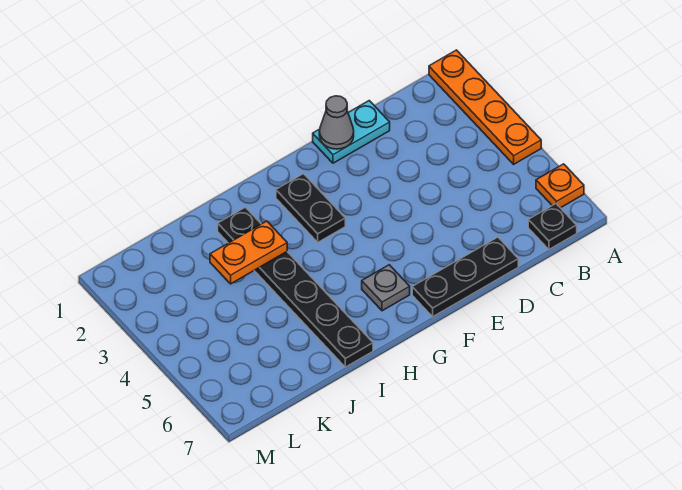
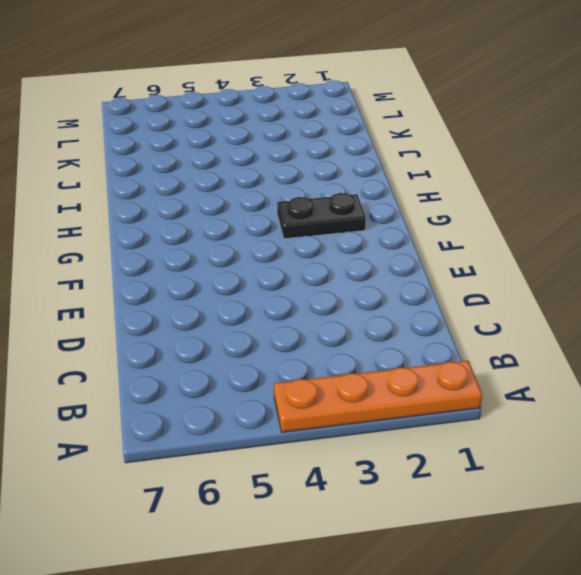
none -> orange plate A6 level 1
none -> black plate B7 level 1

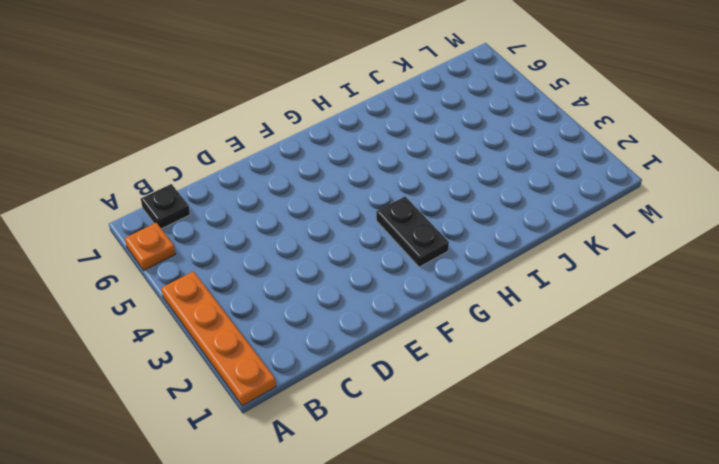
none -> cyan plate D1:E1 level 1
none -> black plate D7:F7 level 1

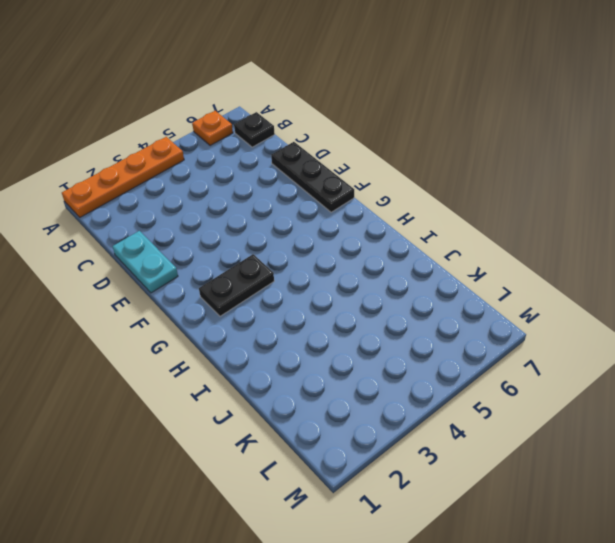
none -> grey plate G6 level 1
none -> black plate I2:I7 level 1

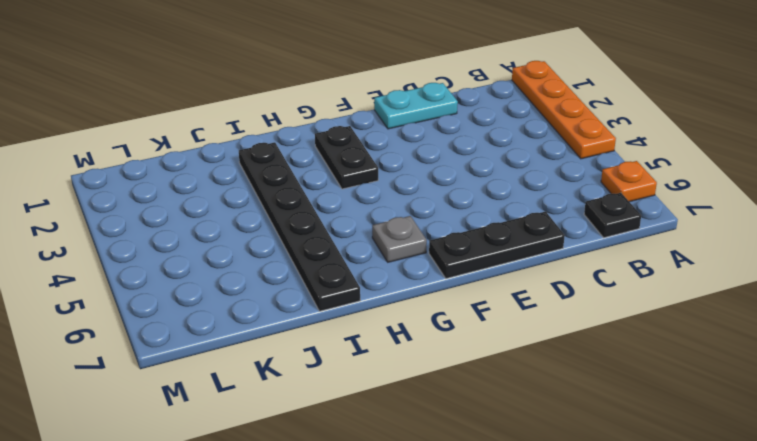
none -> grey cone E1 level 2
none -> orange plate I3:J3 level 2

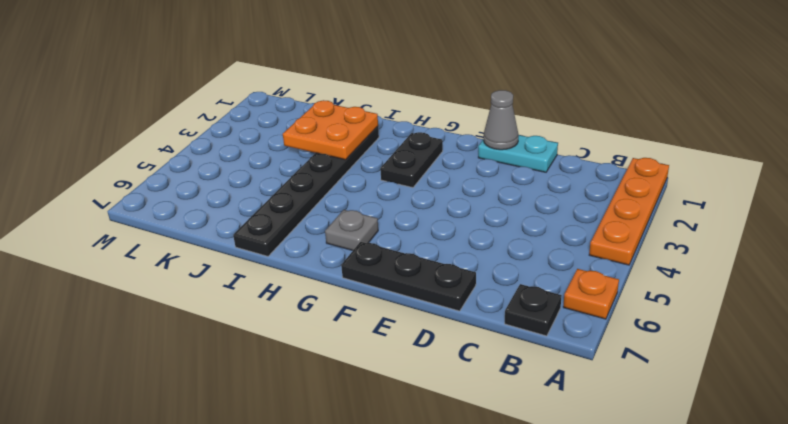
orange plate I2:J3 level 2 -> orange plate I3:J3 level 2

